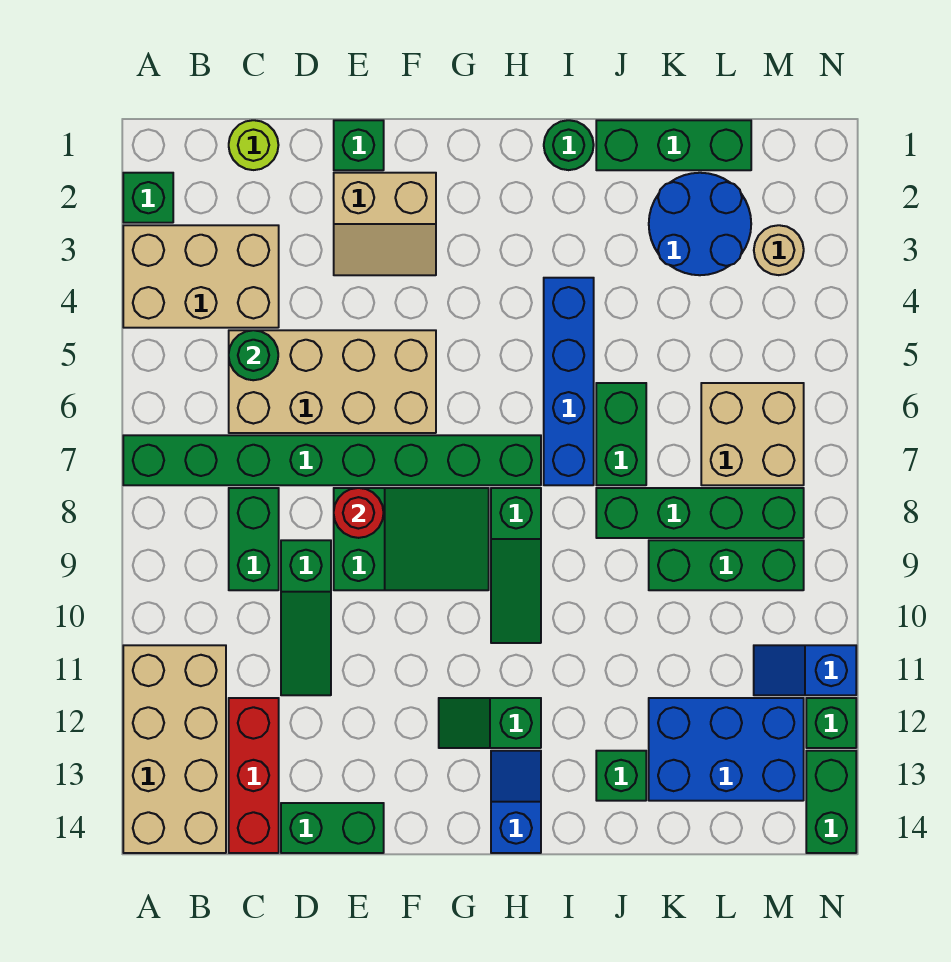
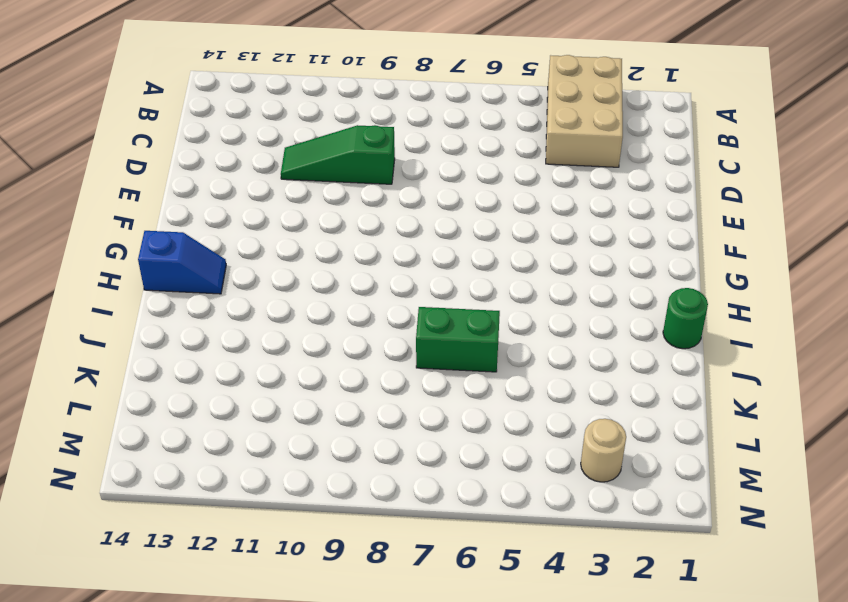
none -> green brick A2 level 1
none -> green brick A7:H7 level 1
none -> tan brick A11:B14 level 1
none -> lime round brick C1 level 1

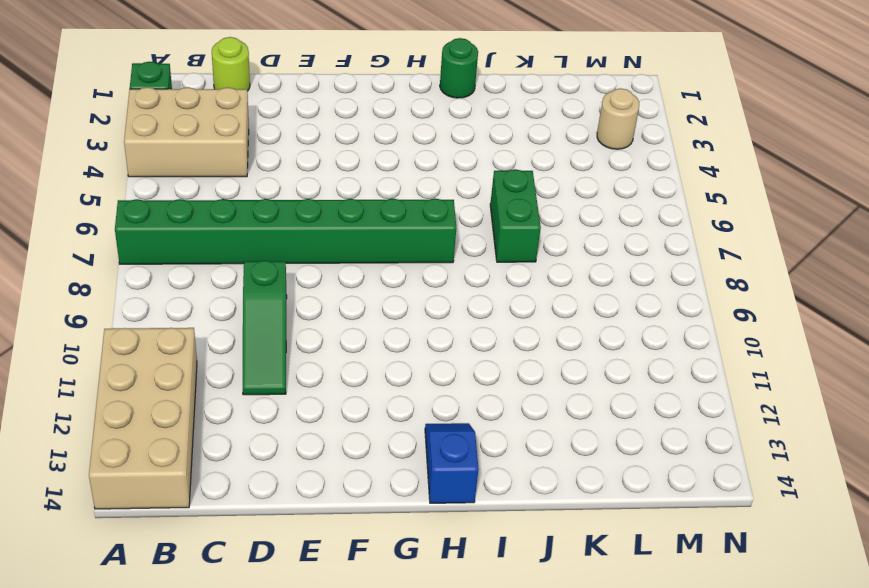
none -> tan brick C5:F6 level 1
none -> green brick C8:C9 level 1
none -> red brick C12:C14 level 1
none -> green brick D14:E14 level 1

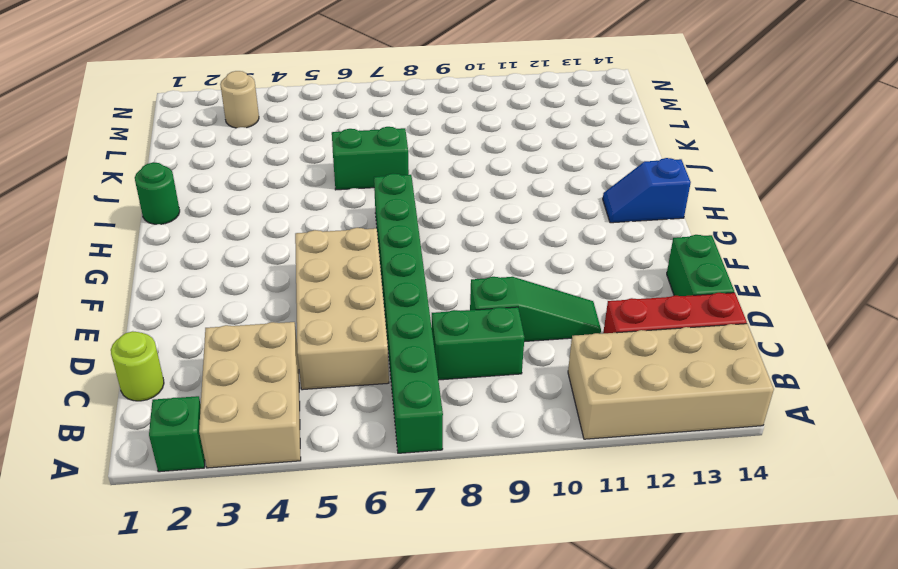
none -> green brick E1 level 1
none -> tan slope E2:F3 level 1 top 2
none -> green slope E8:G9 level 1 top E
none -> green slope G12:H12 level 1 top H

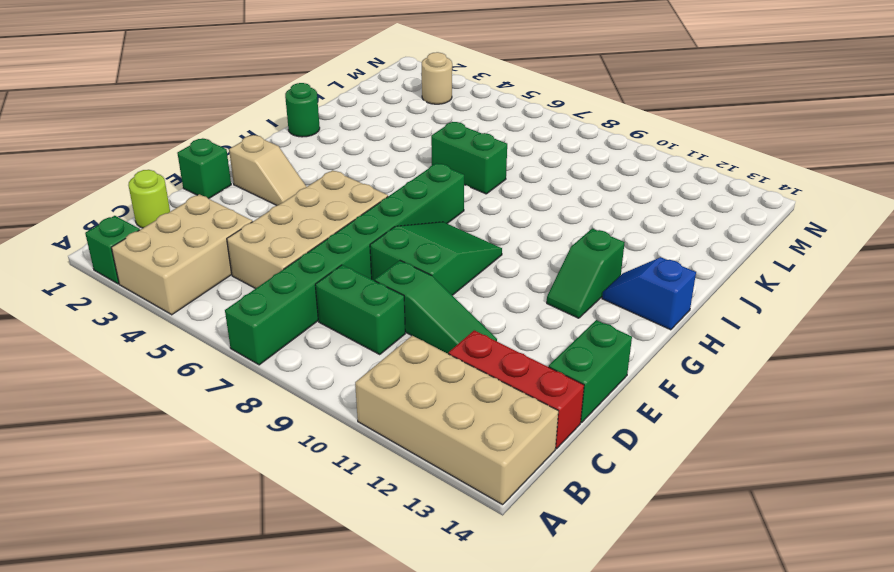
tan slope F2:F3 level 1 top 2 -> tan slope E2:F3 level 1 top 2
none -> green slope H8:H10 level 1 top 8
none -> blue brick I4:I7 level 1
none -> green brick J1:L1 level 1
none -> green brick J8:M8 level 1

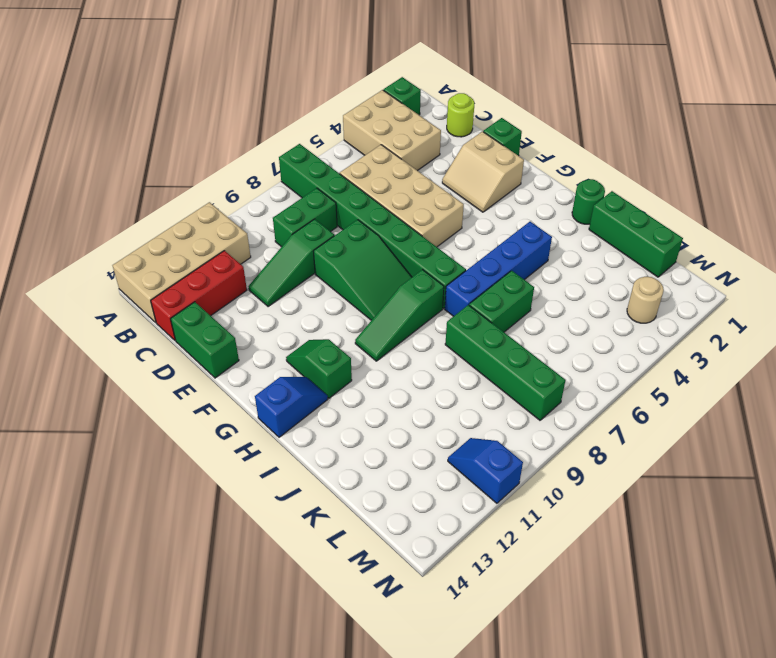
none -> green brick J13 level 1
none -> blue round brick K2:L3 level 1
none -> green brick K9:M9 level 1
none -> blue brick K12:M13 level 1

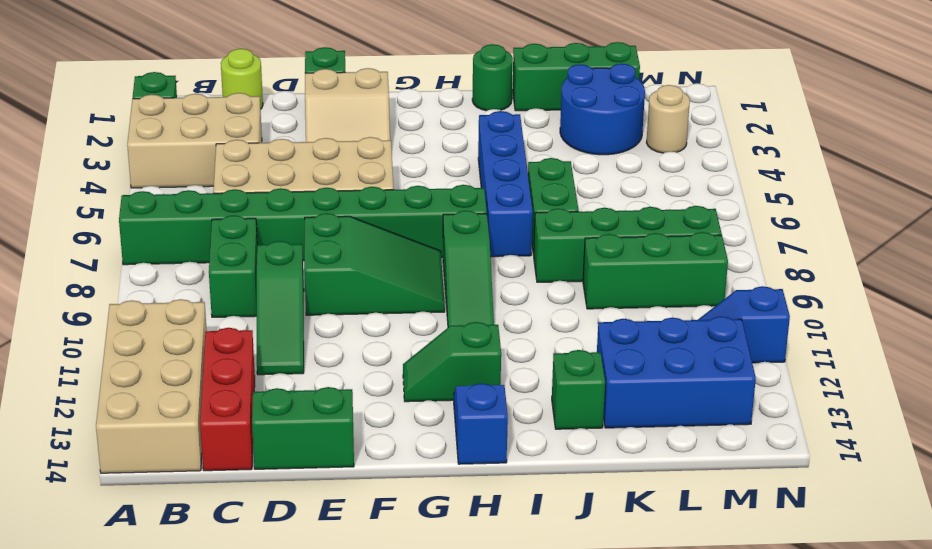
none -> tan brick L6:M7 level 1
none -> green brick N12 level 1
none -> green brick N13:N14 level 1
none -> green round brick C5 level 2

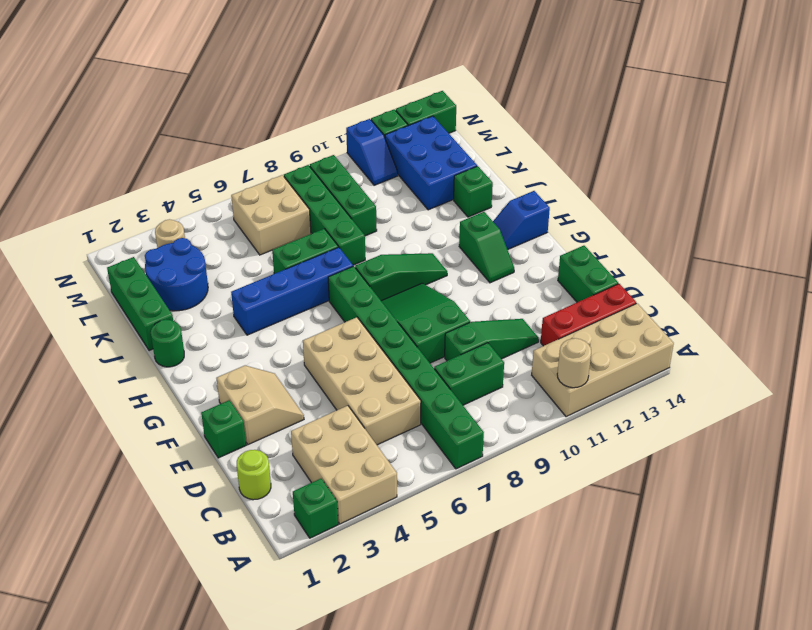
tan round brick A11 level 2 -> none
none -> green round brick C5 level 2
none -> red round brick E8 level 2

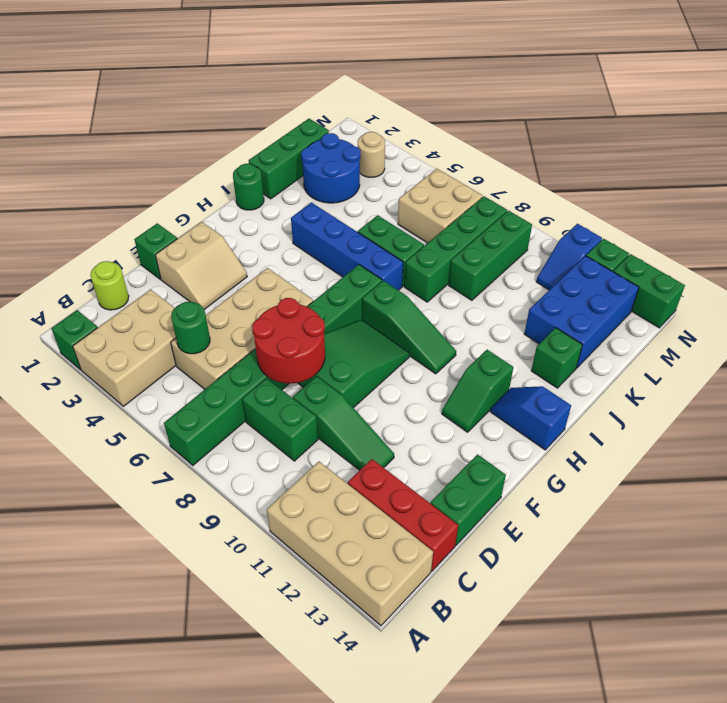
red round brick D7:E8 level 2 -> red round brick E8 level 2

